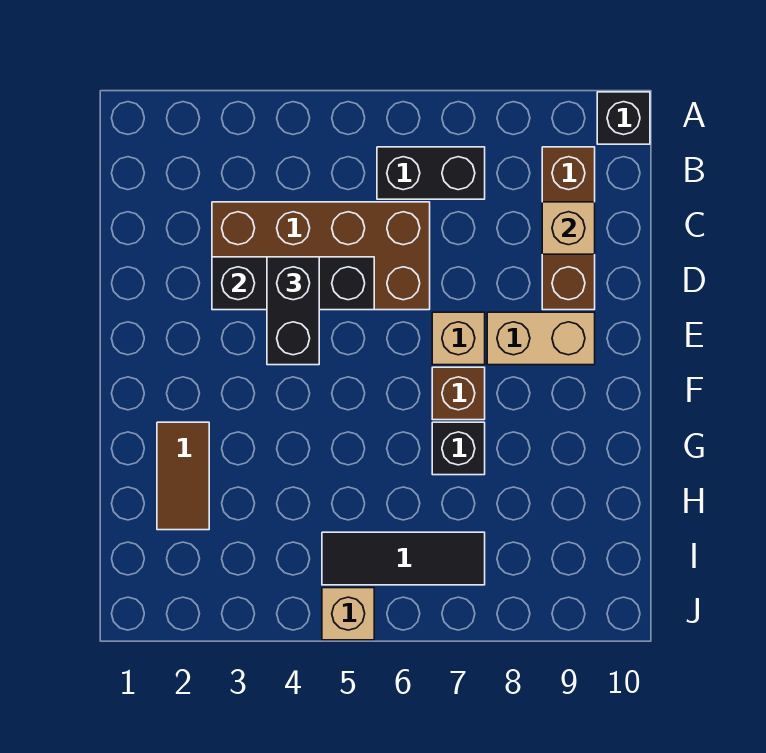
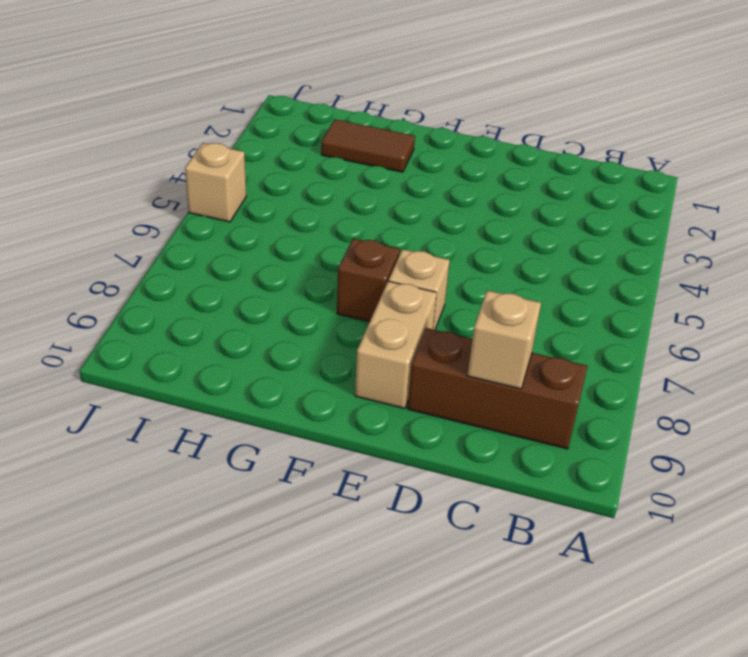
none -> black brick A10 level 1
none -> black brick B6:B7 level 1
none -> brown brick C3:D6 level 1

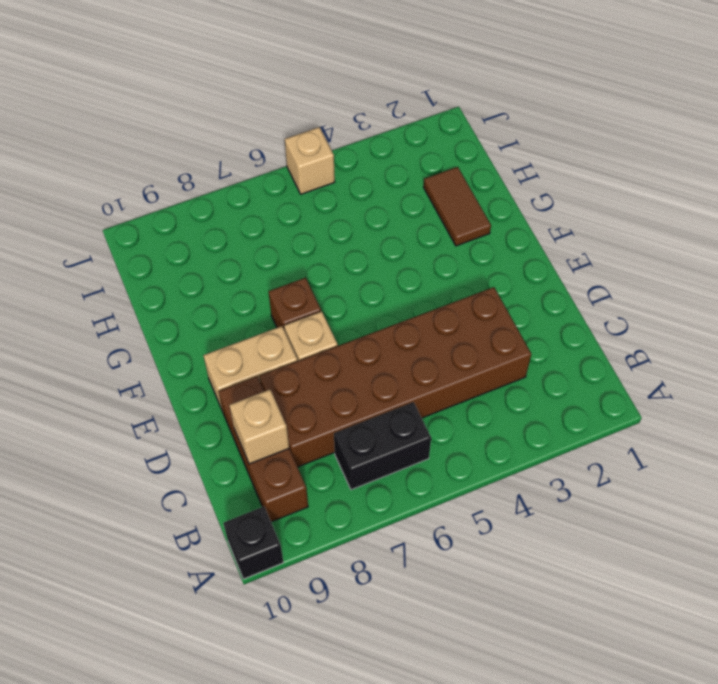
brown brick C3:D8 level 1 -> brown brick C3:D6 level 1
none -> black brick G7 level 1
none -> black tile I5:I7 level 1
none -> black brick D3:D5 level 2

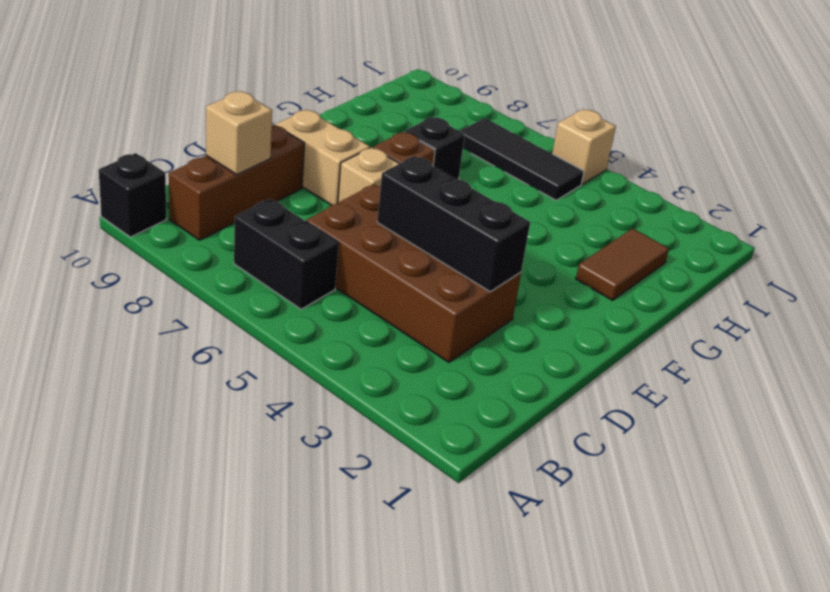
none -> black brick D4:E4 level 3

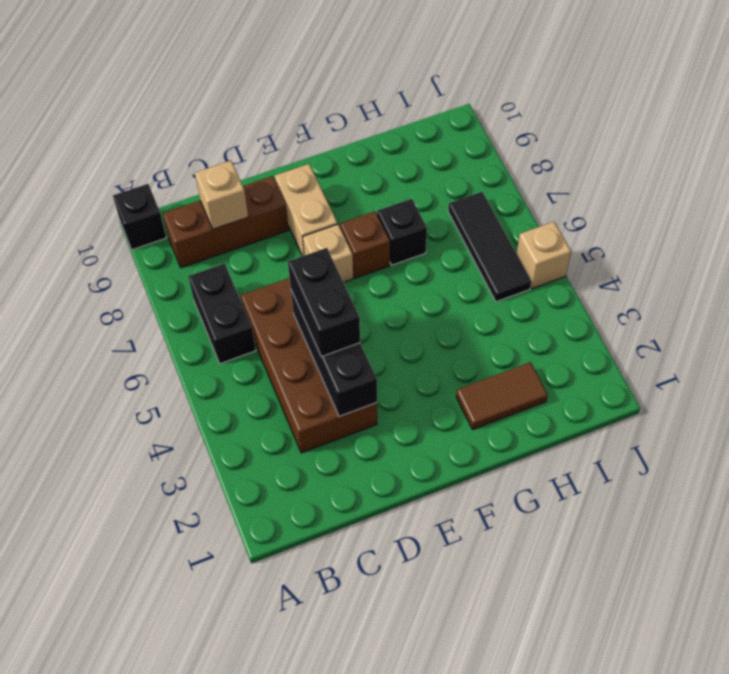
black brick D4:D5 level 3 -> black brick D4:E4 level 3

